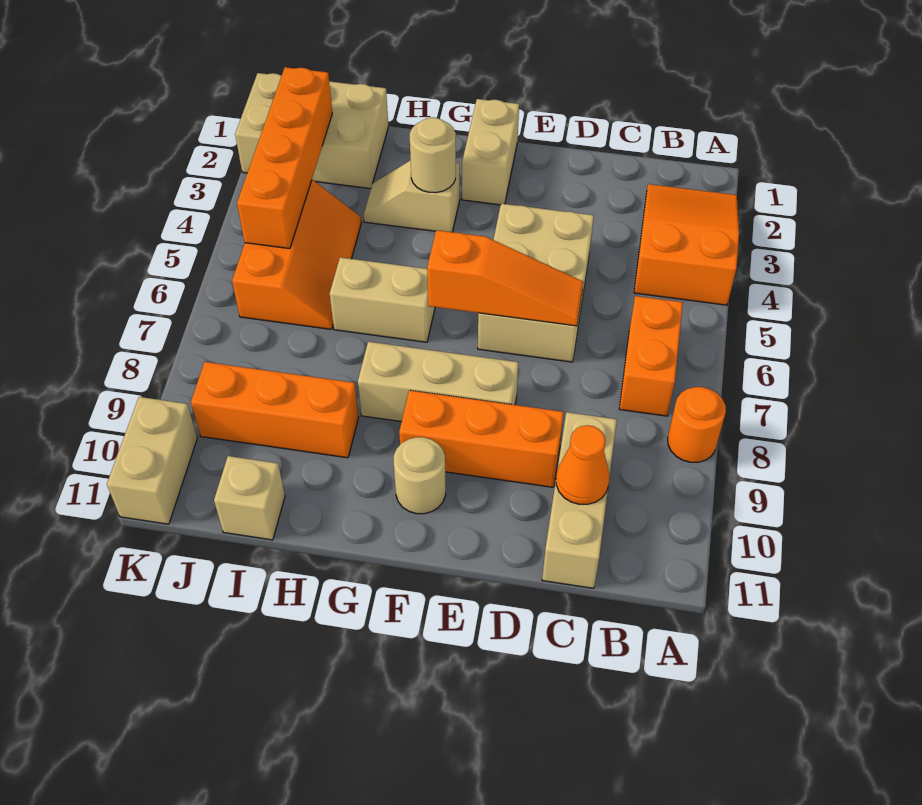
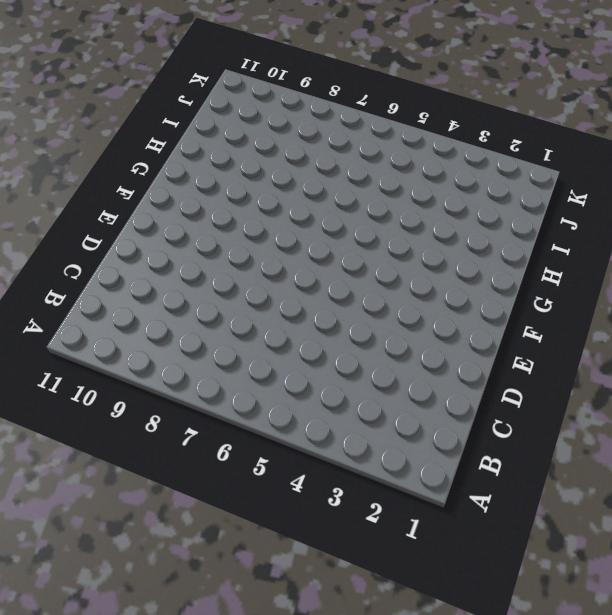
none -> orange slope A2:B4 level 1 top 4
none -> orange round brick A8 level 1
none -> orange brick B6:B7 level 1

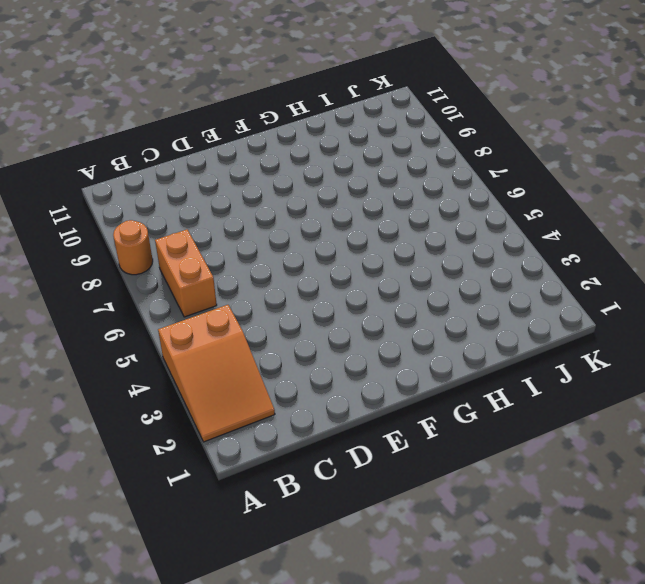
none -> tan brick C9:C11 level 1
none -> tan brick D4:E6 level 1
none -> orange brick D9:F9 level 1

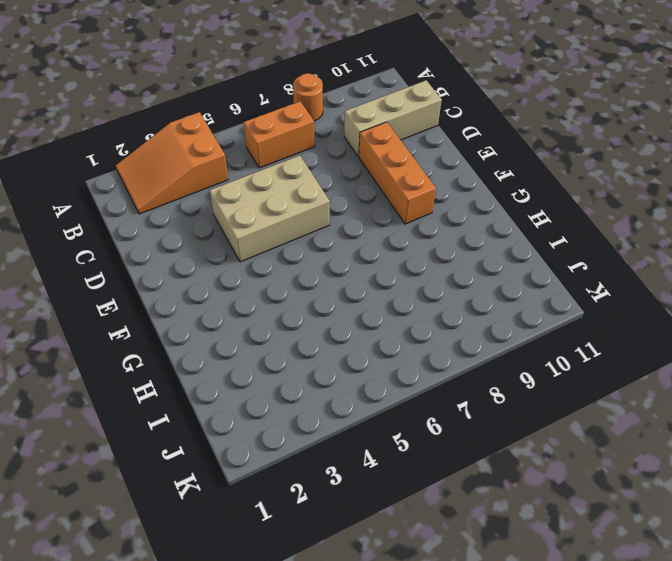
none -> tan brick E8:G8 level 1
none -> tan brick F1:F2 level 1
none -> tan round brick F10 level 1

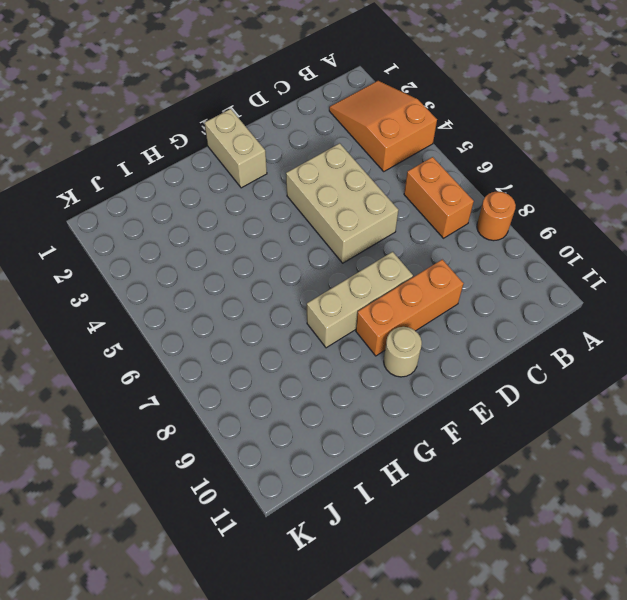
none -> tan brick C9:C11 level 1
none -> tan slope G3:H3 level 1 top G
none -> tan brick G6:H6 level 1

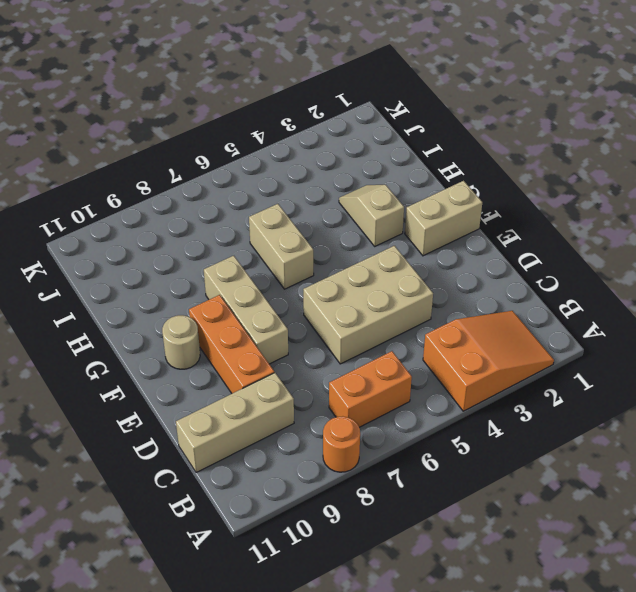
none -> orange brick H9:J9 level 1
none -> tan brick I1:K2 level 1
none -> orange slope I4:J6 level 1 top J

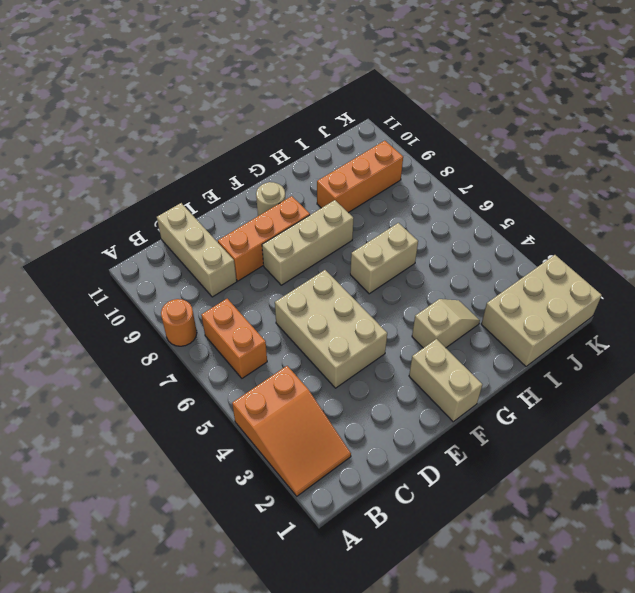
none -> orange slope I4:J6 level 1 top J
none -> tan brick I11 level 1
none -> tan brick K10:K11 level 1

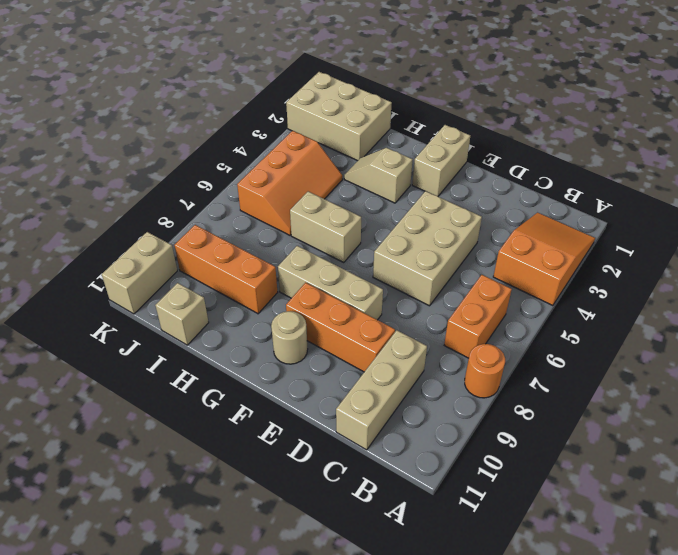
none -> orange cone C10 level 2
none -> orange slope D6:F6 level 2 top F
none -> tan round brick G3 level 2

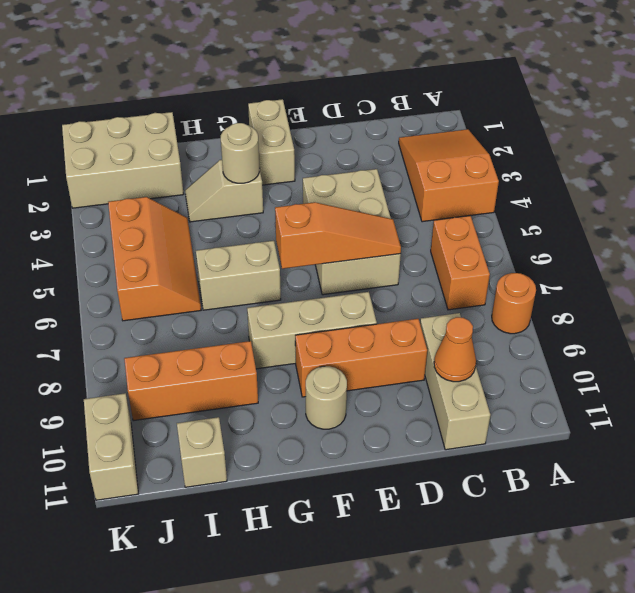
none -> orange brick J2:J5 level 2

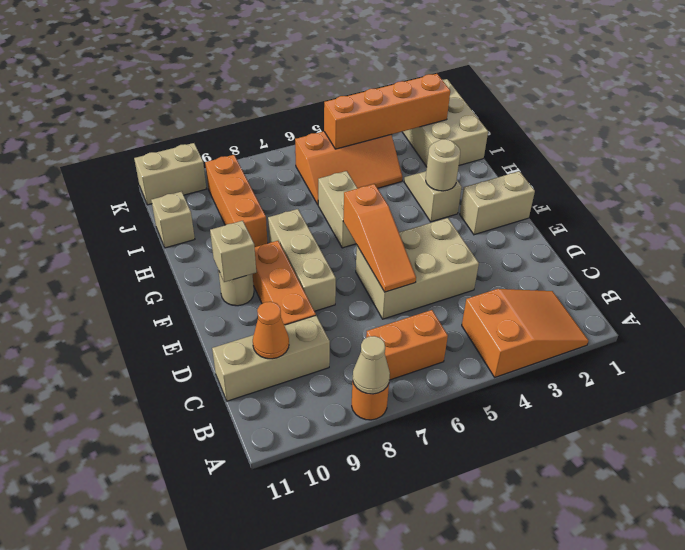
tan cone A8 level 2 -> none
tan brick F10 level 2 -> none

